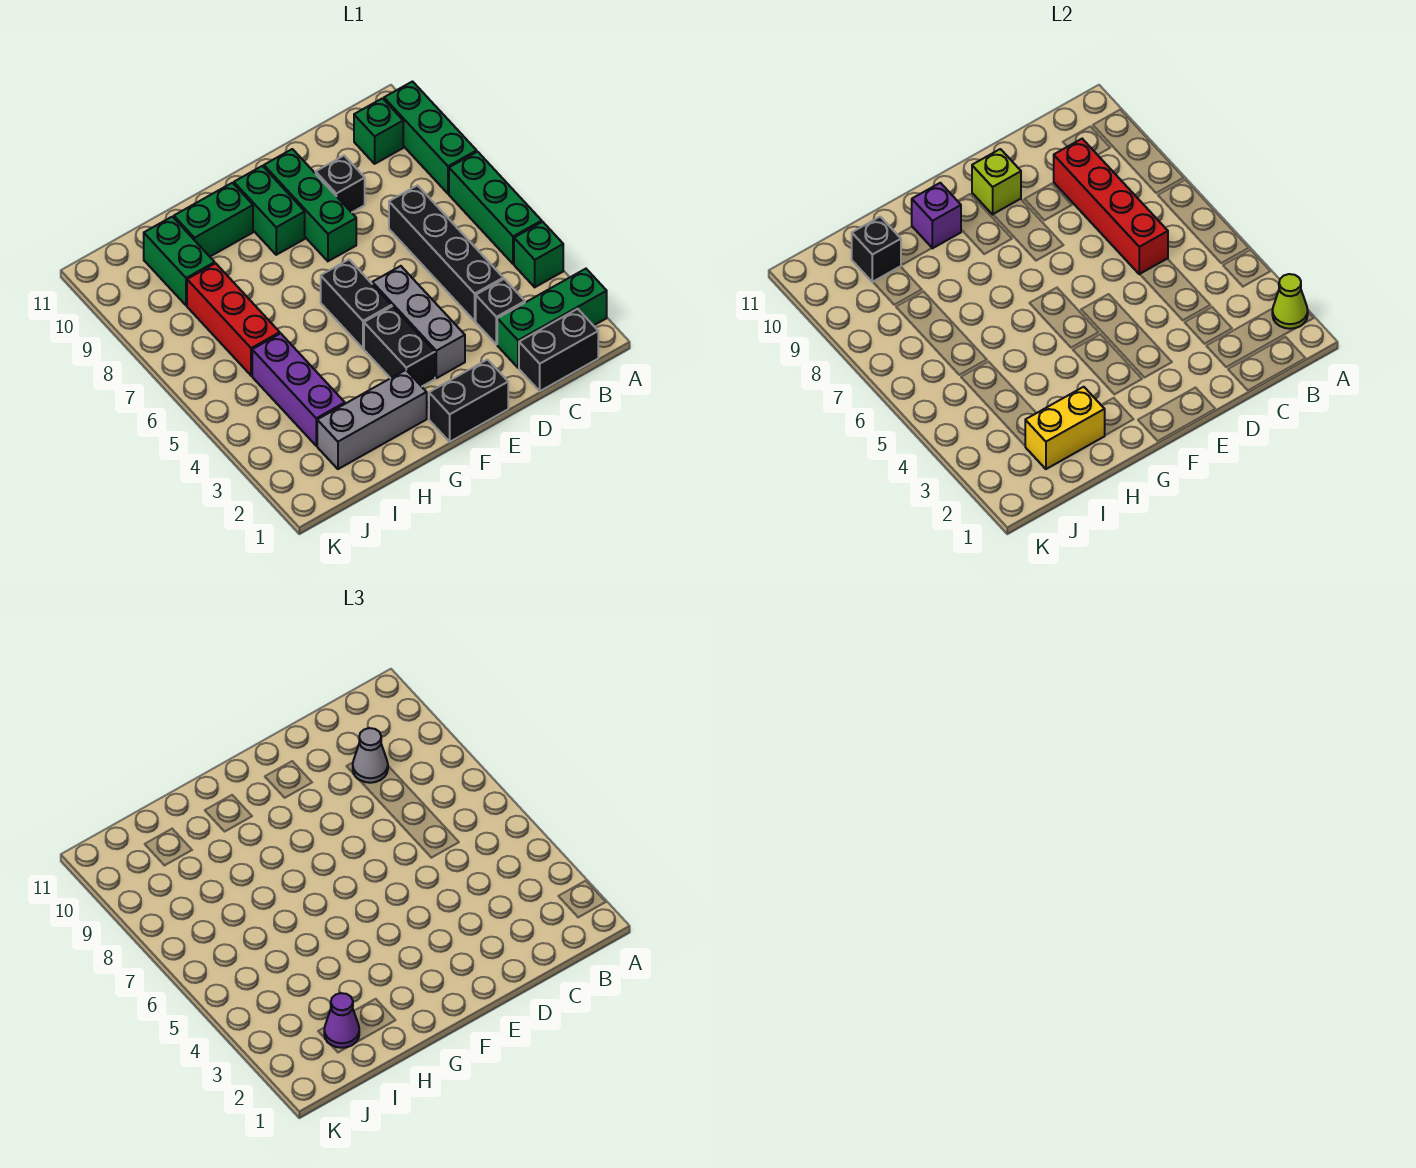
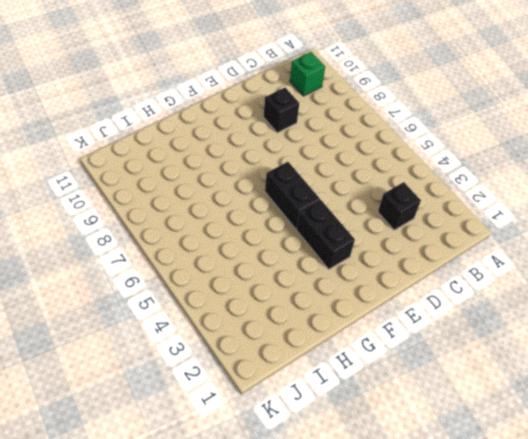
none -> green brick A2:C2 level 1
none -> green brick A4 level 1
none -> green brick A5:A7 level 1

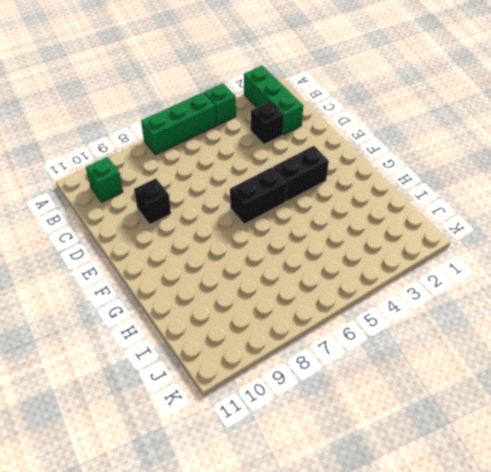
none -> green brick A8:A10 level 1
none -> black brick B1:C1 level 1
none -> black brick C4:C7 level 1

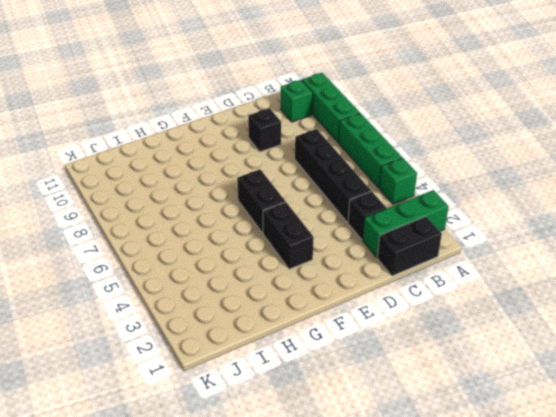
none -> black brick E1:F1 level 1
none -> grey brick E3:E5 level 1
none -> green brick E8:E10 level 1

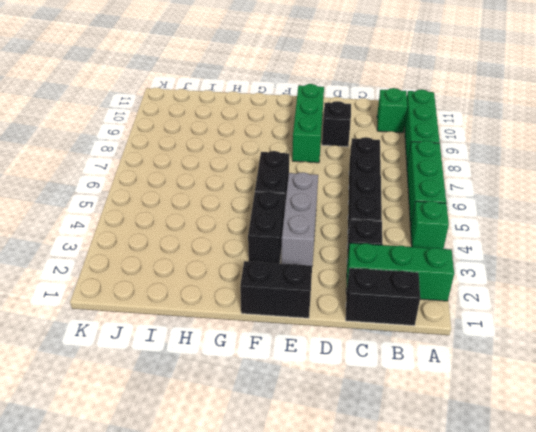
none -> green brick F9:F10 level 1
none -> grey brick G2:I2 level 1
none -> green brick G10:H10 level 1

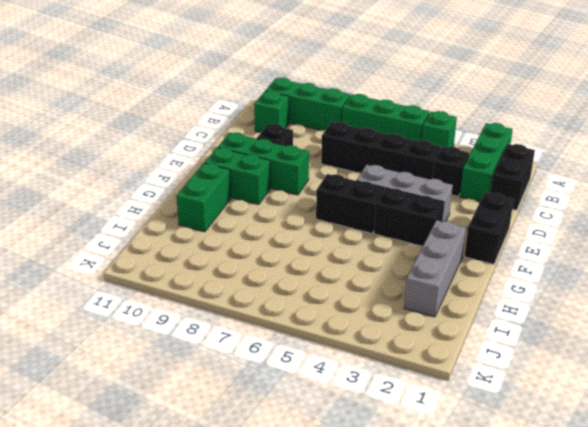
none -> purple brick I3:I5 level 1
none -> red brick I6:I8 level 1
none -> green brick I9:I10 level 1

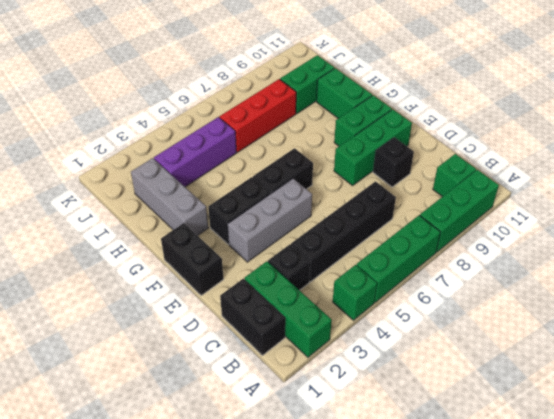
none -> lime cone A2 level 2
none -> red brick C6:C9 level 2
none -> lime brick E10 level 2

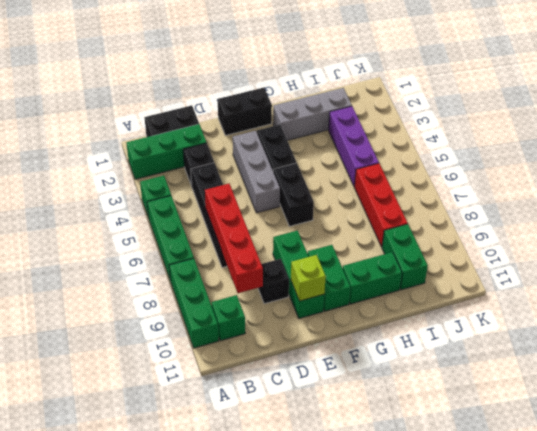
none -> lime cone A2 level 2
none -> purple brick G10 level 2
none -> yellow brick H2:I2 level 2

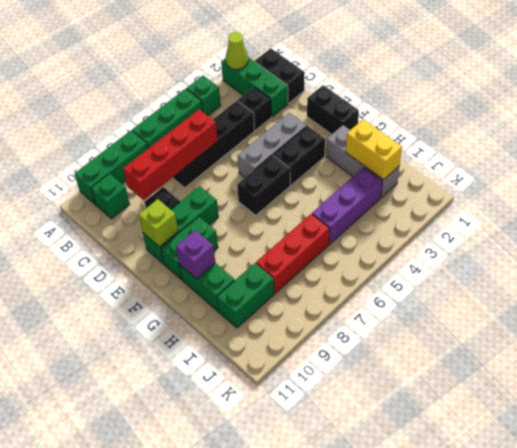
none -> black brick I10 level 2
none -> grey cone C9 level 3
none -> purple cone I2 level 3

